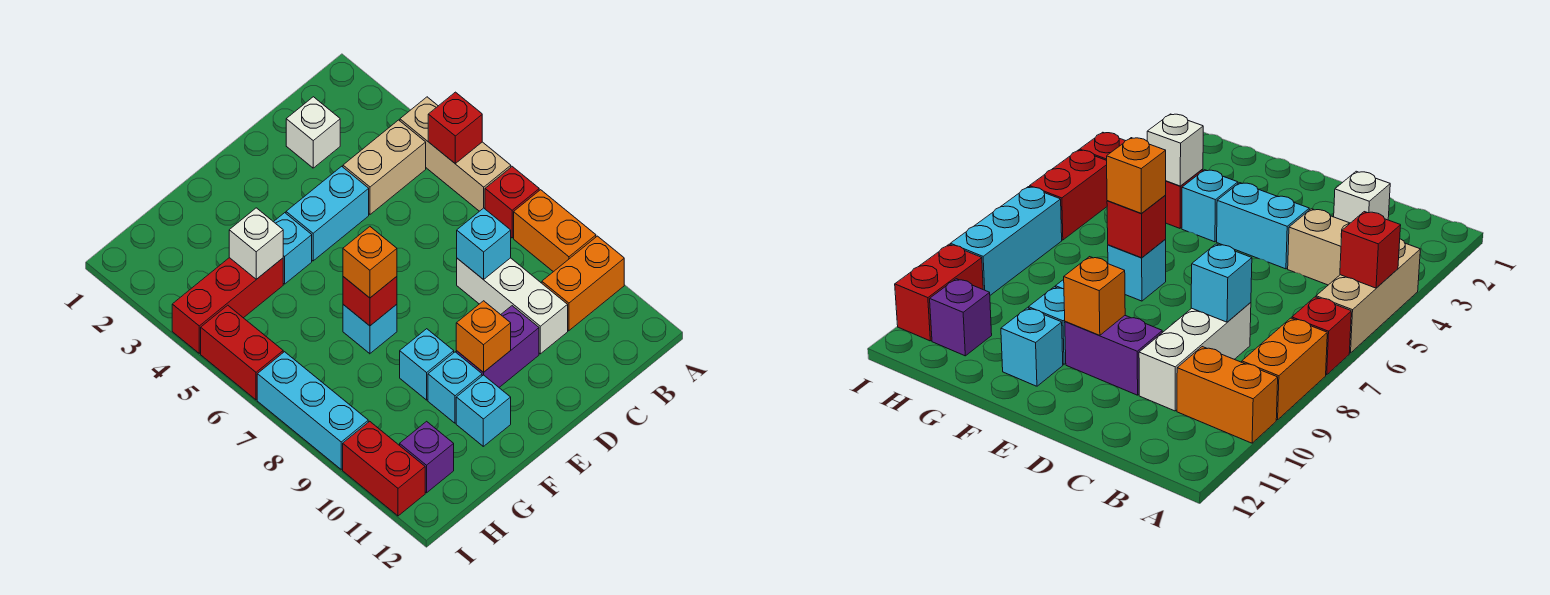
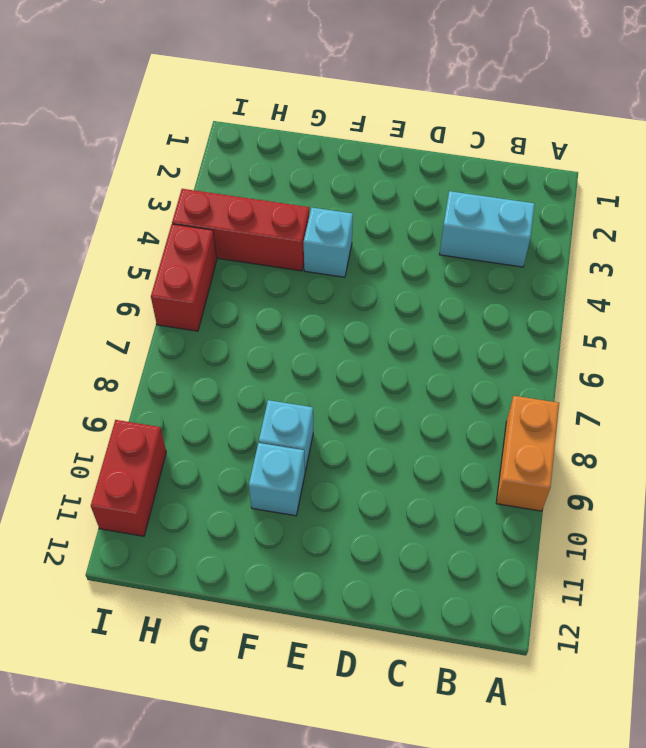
cyan brick B3:C3 level 1 -> cyan brick D4:E4 level 1
none -> tan brick A4:A6 level 1
none -> red brick A7 level 1
none -> orange brick A10:B10 level 1

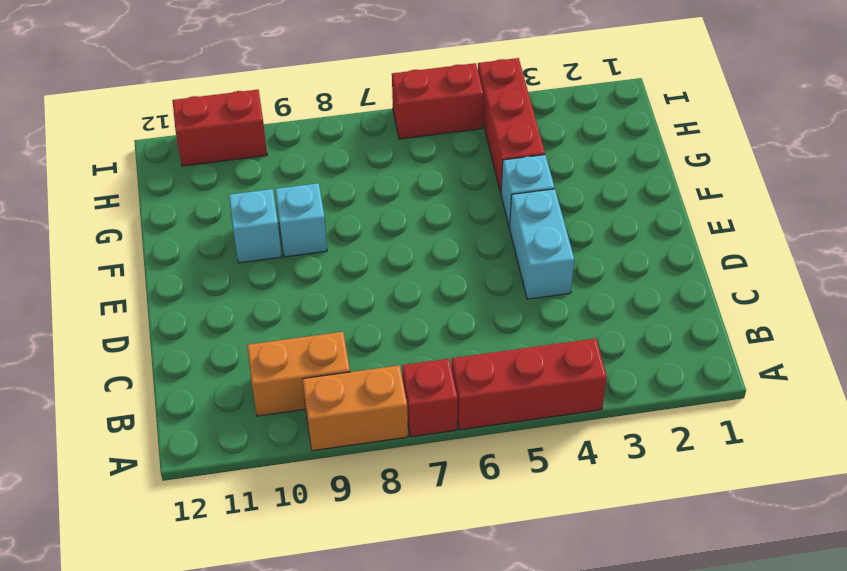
red brick A4:A6 level 1 -> tan brick A4:A6 level 1
orange brick B9:B10 level 1 -> orange brick A10:B10 level 1
none -> tan brick B4:C4 level 1
none -> white brick C2 level 1
none -> white brick C8:C10 level 1

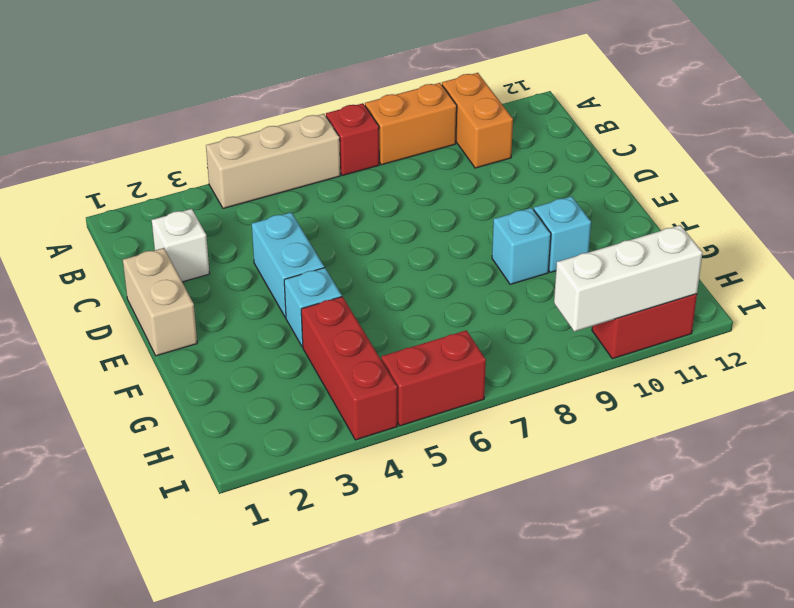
tan brick D1:E1 level 1 -> tan brick B4:C4 level 1
white brick I9:I11 level 2 -> white brick C8:C10 level 1
none -> purple brick D10:E10 level 1
none -> cyan brick F7 level 1
none -> cyan brick F11 level 1

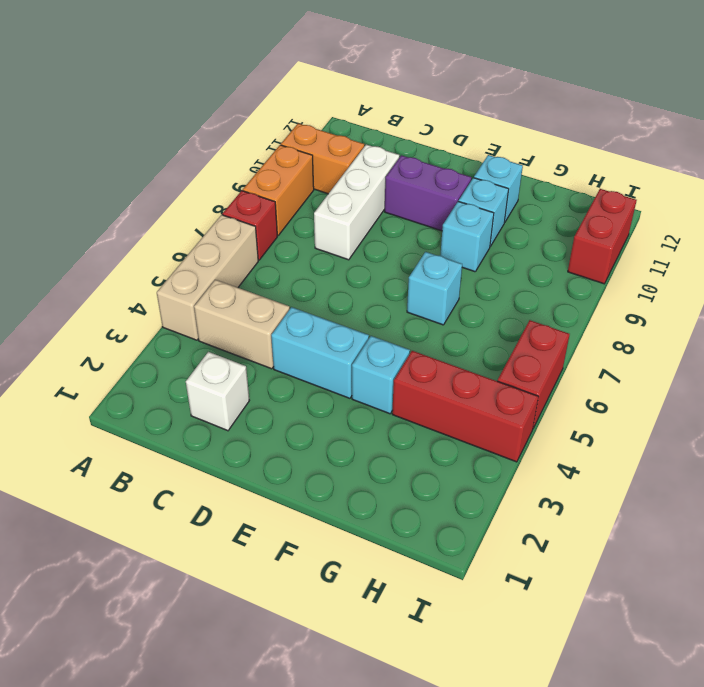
none -> purple brick H11 level 1
none -> cyan brick I7:I9 level 1
none -> red brick A5 level 2

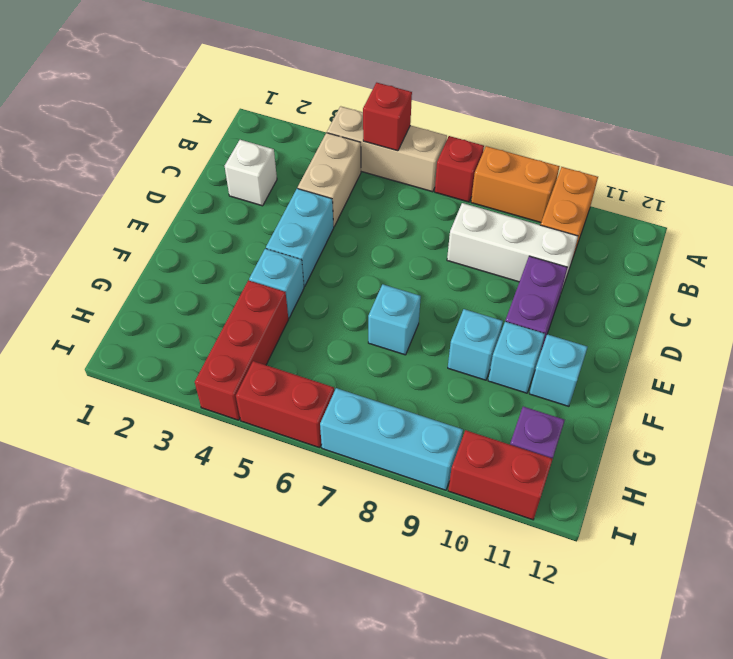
none -> cyan brick C8 level 2
none -> orange brick E10 level 2
none -> red brick F7 level 2

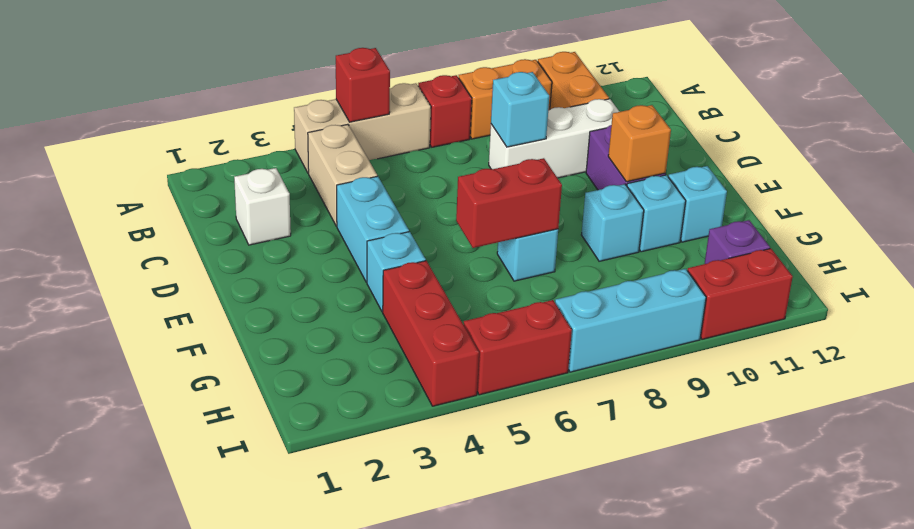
red brick F6:F7 level 2 -> red brick F7 level 2
none -> white brick G4 level 2
none -> orange brick F7 level 3

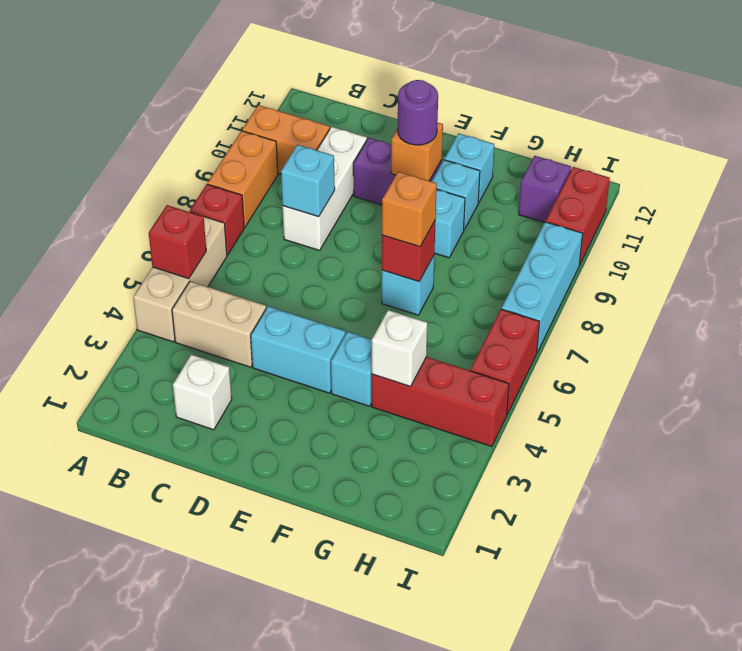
purple round brick E10 level 3 -> none

